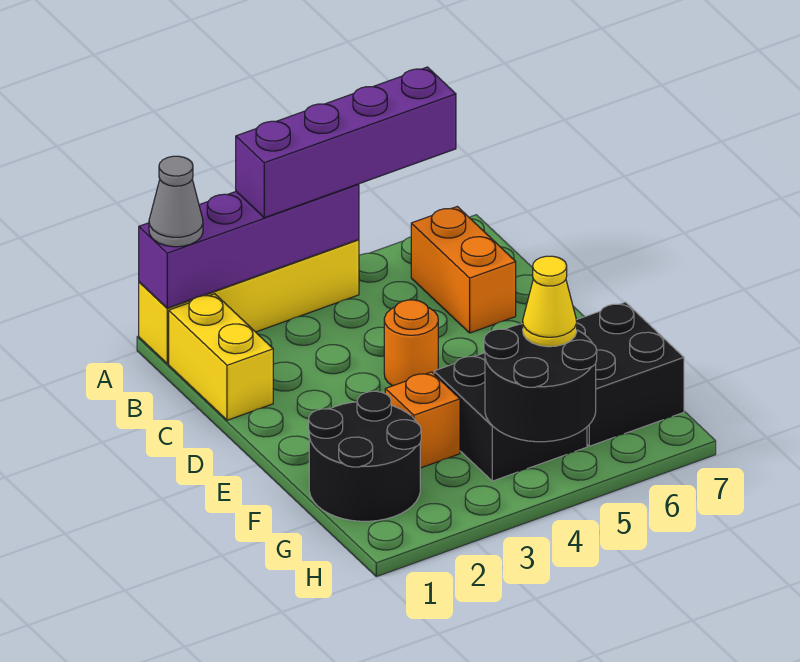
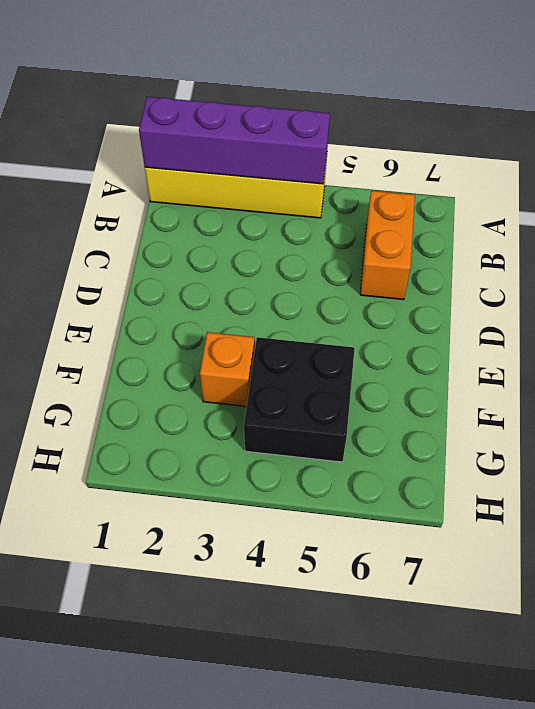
none -> yellow brick B1:C1 level 1
none -> orange round brick D4 level 1
none -> black round brick F1:G2 level 1

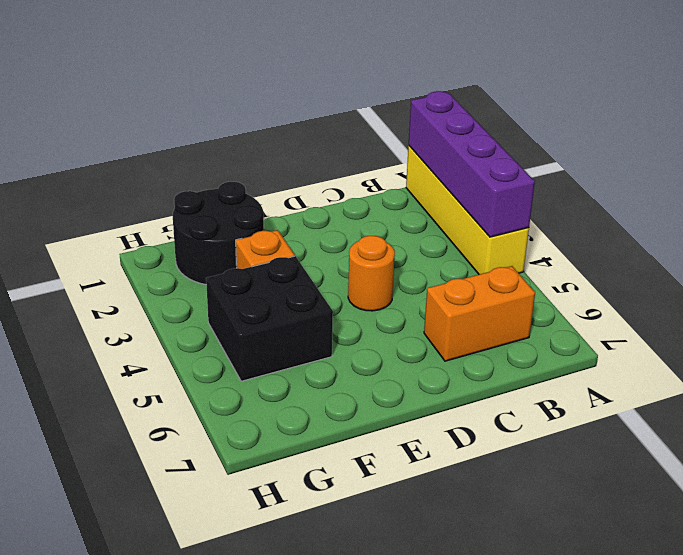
none -> yellow brick B1:C1 level 1
none -> black brick F6:G7 level 1
none -> black round brick G4:H5 level 2

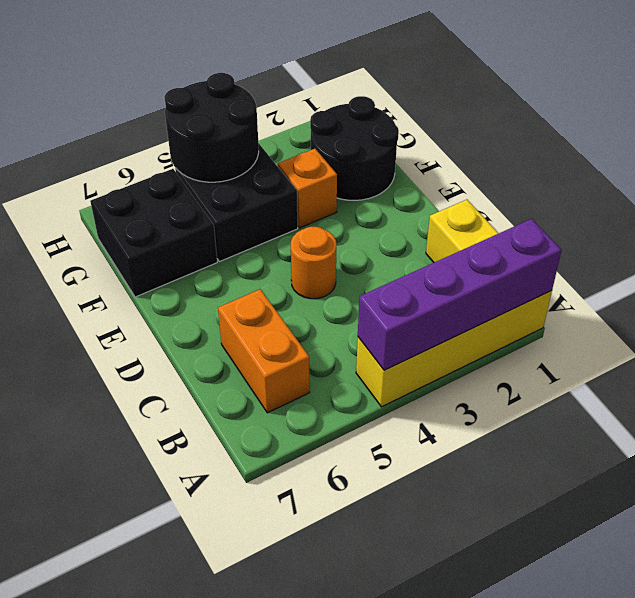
none -> grey cone A1 level 3
none -> purple brick A3:A6 level 3
none -> yellow cone G5 level 3

